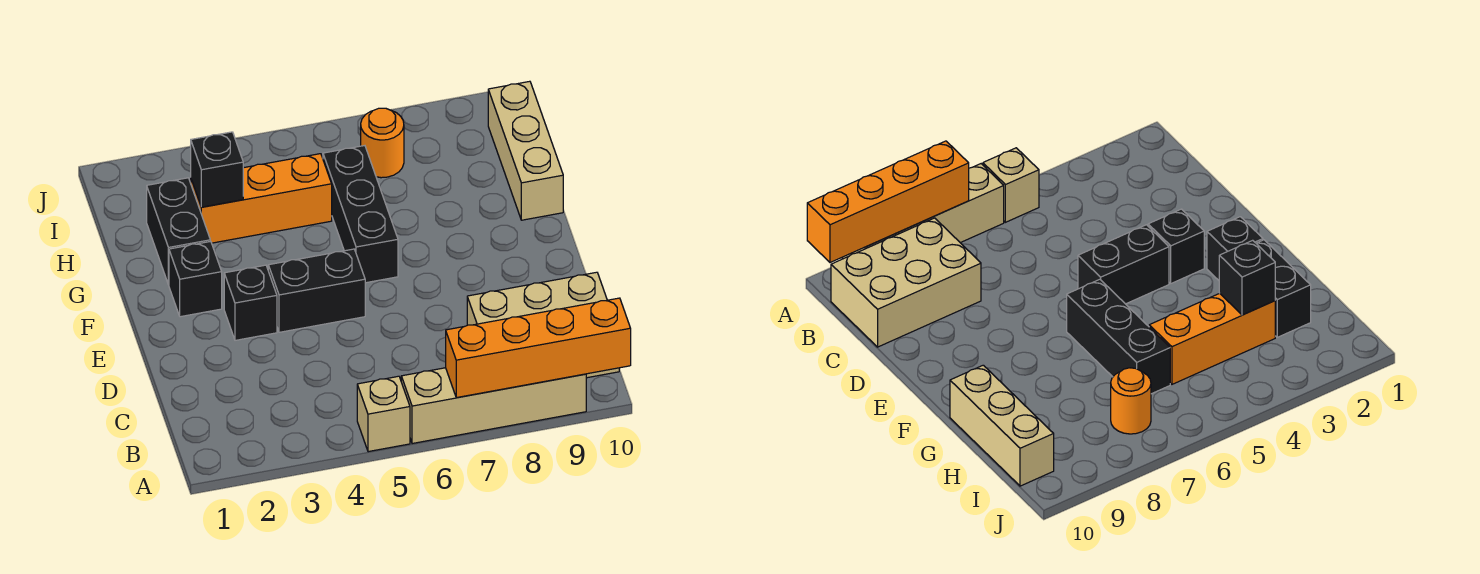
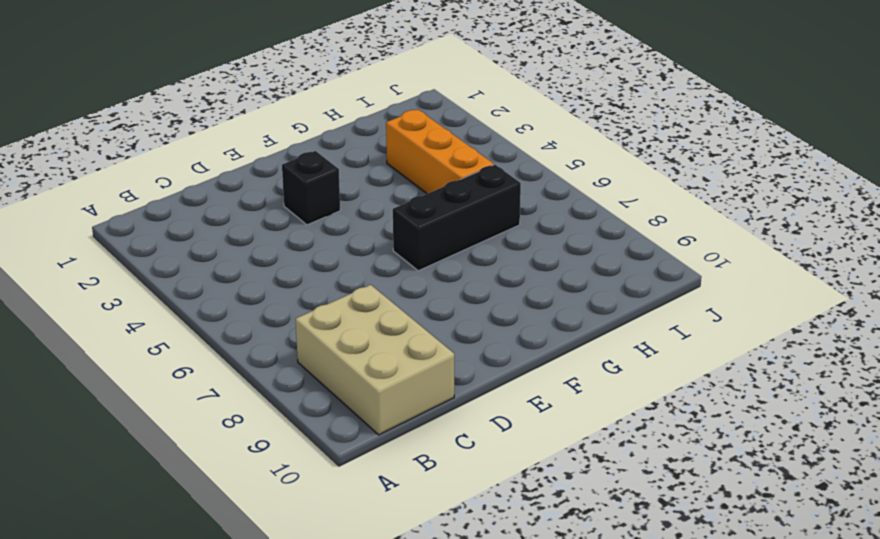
none -> tan brick A5 level 1
none -> tan brick A6:A9 level 1
none -> black brick E4:E5 level 1

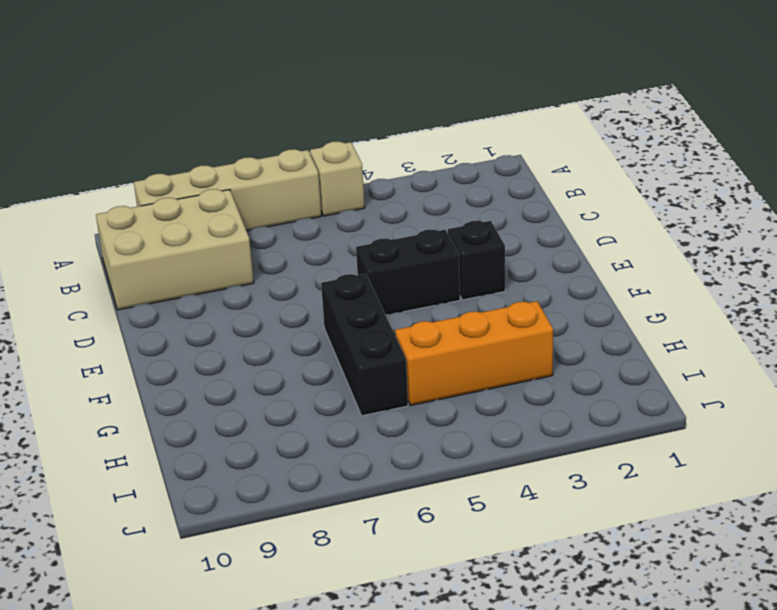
none -> black brick F2 level 1
none -> black brick G2:H2 level 1
none -> tan brick G10:I10 level 1

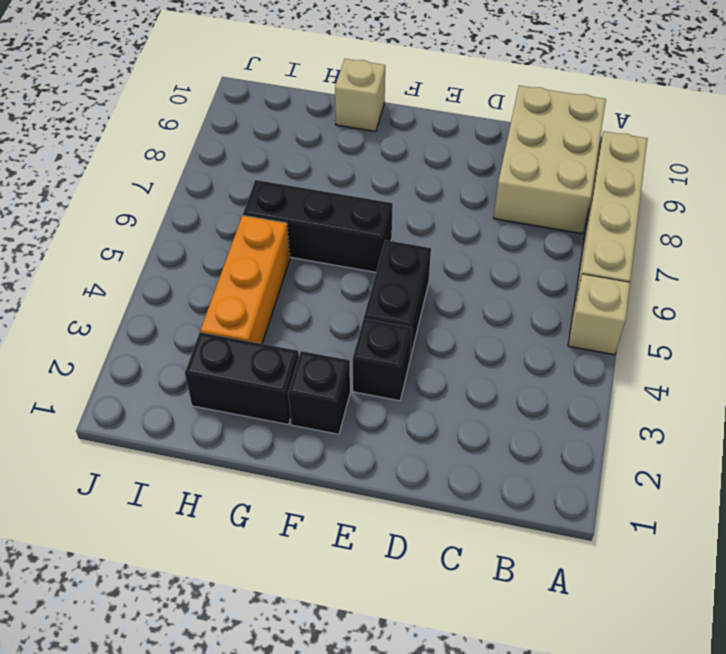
tan brick G10 level 1 -> tan brick G10:I10 level 1
none -> orange round brick I7 level 1
none -> orange brick A7:A10 level 2
none -> black brick H3 level 2

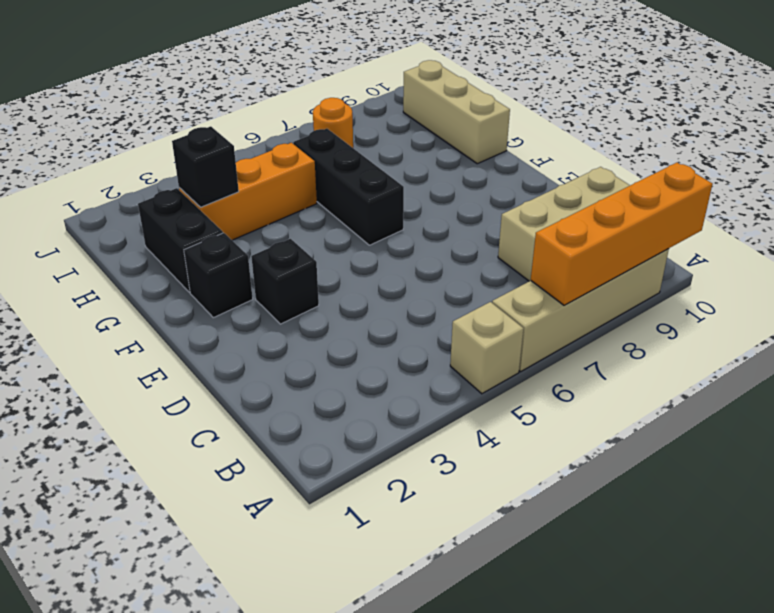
none -> black brick E4:E5 level 1

